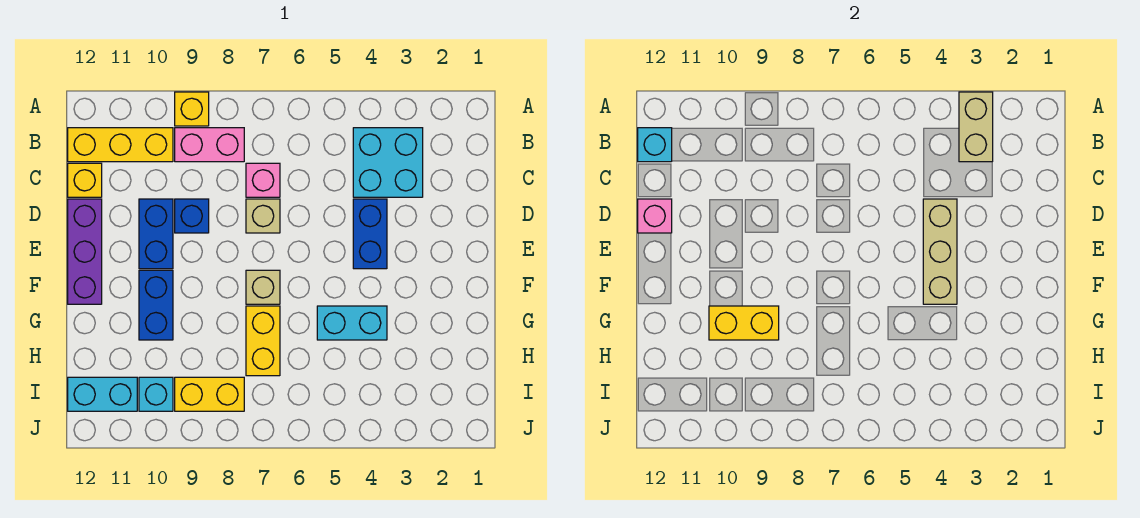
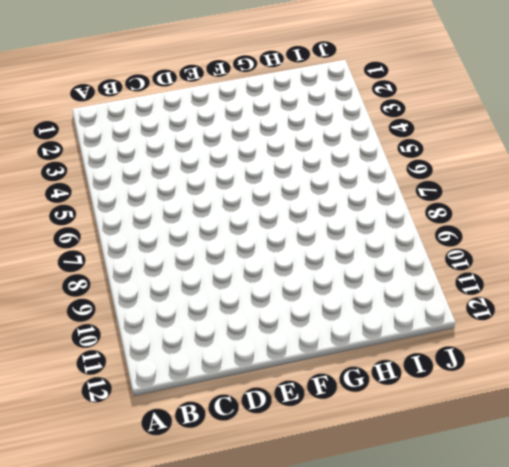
none -> yellow brick A9 level 1
none -> cyan brick B3:C4 level 1
none -> pink brick B8:B9 level 1

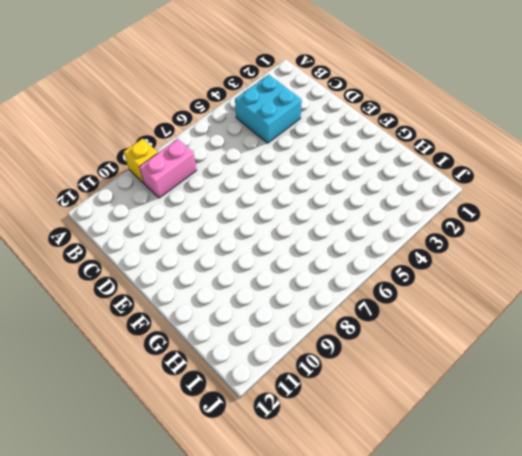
none -> yellow brick B10:B12 level 1
none -> pink brick C7 level 1
none -> yellow brick C12 level 1

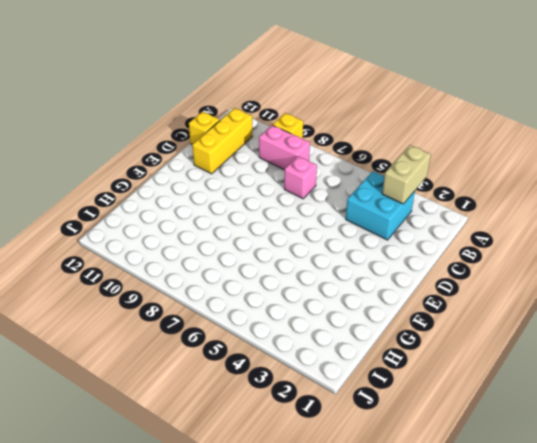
yellow brick B11:D11 level 1 -> yellow brick B10:B12 level 1
none -> blue brick D4:E4 level 1
none -> tan brick D7 level 1
none -> blue brick D9 level 1

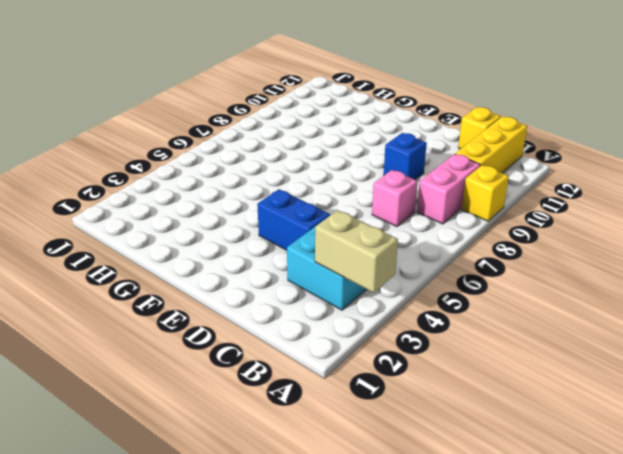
none -> tan brick D7 level 1
none -> blue brick D10:E10 level 1
none -> purple brick D12:F12 level 1

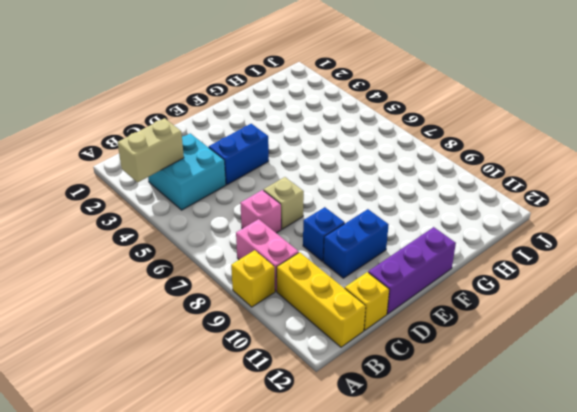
none -> tan brick F7 level 1
none -> blue brick F10:G10 level 1
none -> cyan brick G4:G5 level 1

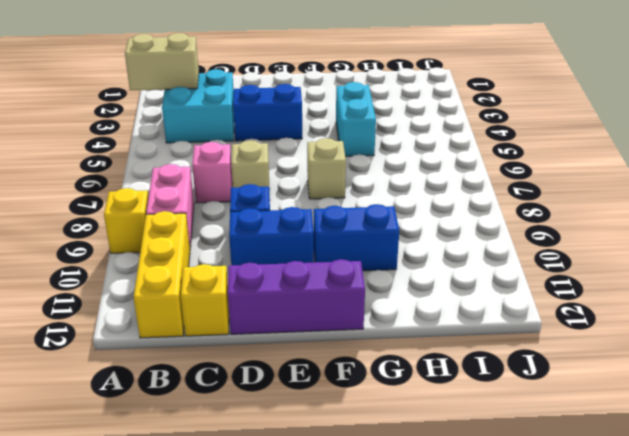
none -> yellow brick G7:H7 level 1
none -> yellow brick I8:I9 level 1
none -> cyan brick I10 level 1

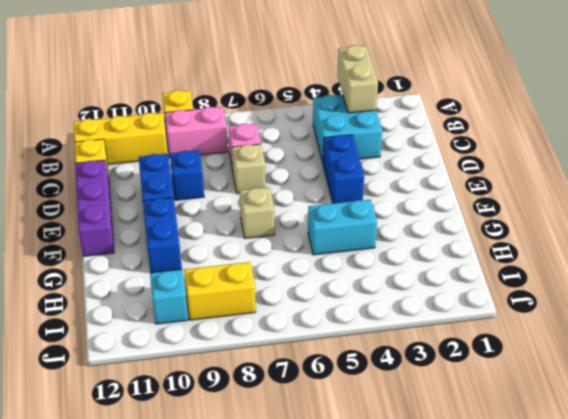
none -> yellow brick G7:H7 level 1
none -> cyan brick I11:I12 level 1
none -> cyan brick B12 level 2

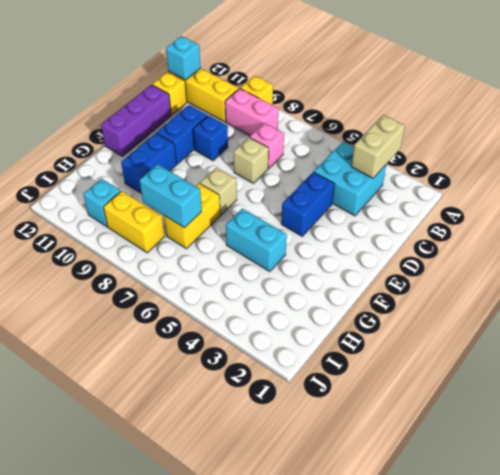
cyan brick H7:H8 level 2 -> cyan brick I11:I12 level 1
none -> tan brick D4:F4 level 2
none -> pink brick D12 level 2
none -> yellow brick G9:G10 level 2

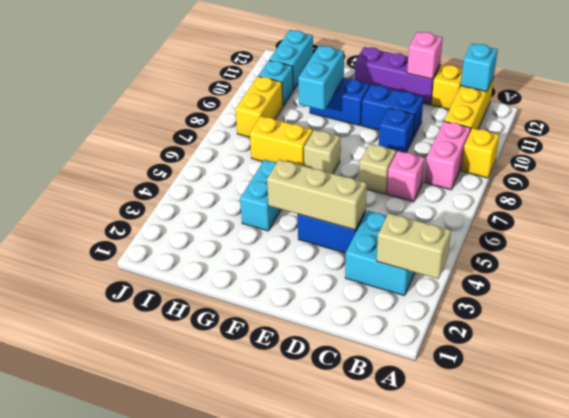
cyan brick G9:G10 level 2 -> yellow brick G9:G10 level 2

